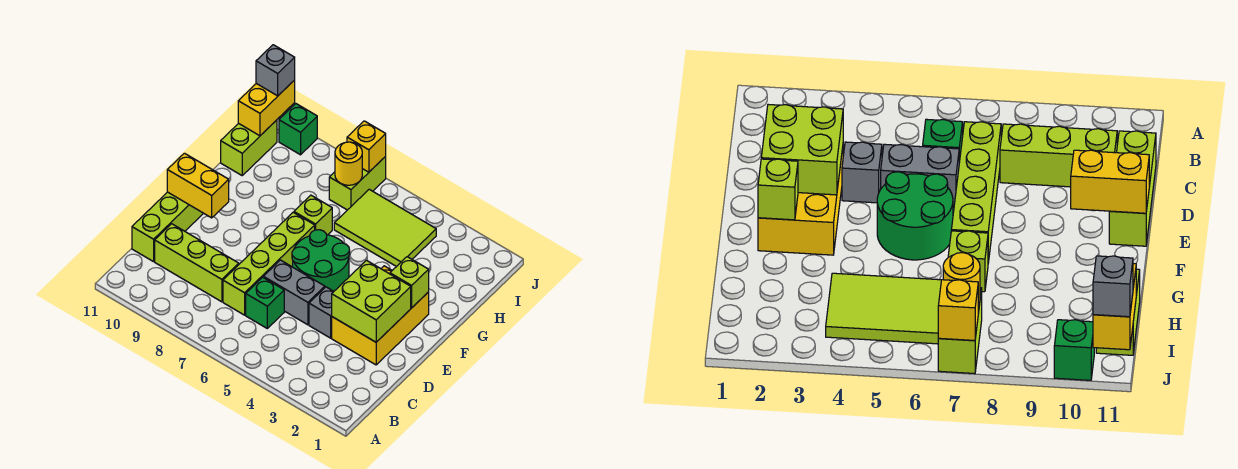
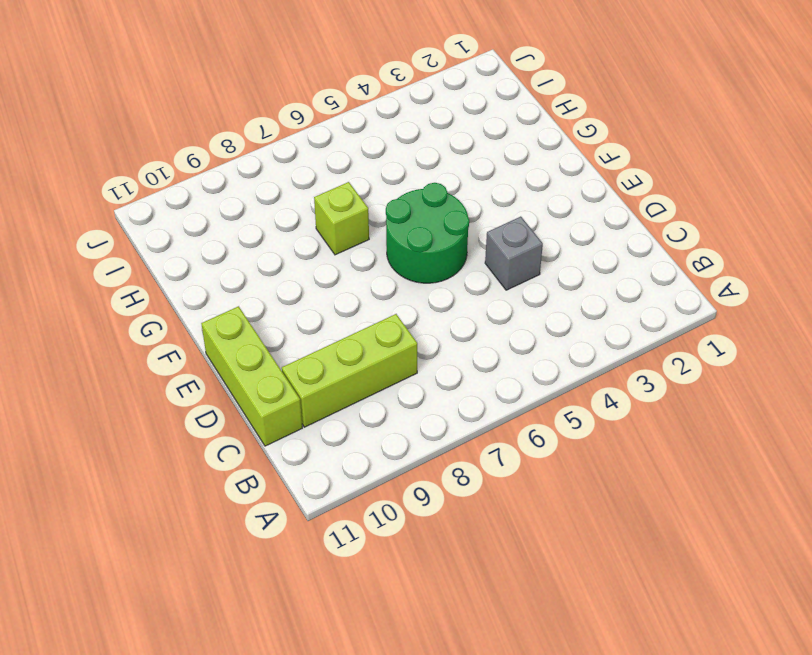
none -> green brick C6 level 1
none -> lime brick C7:F7 level 1
none -> yellow brick D2:F3 level 1

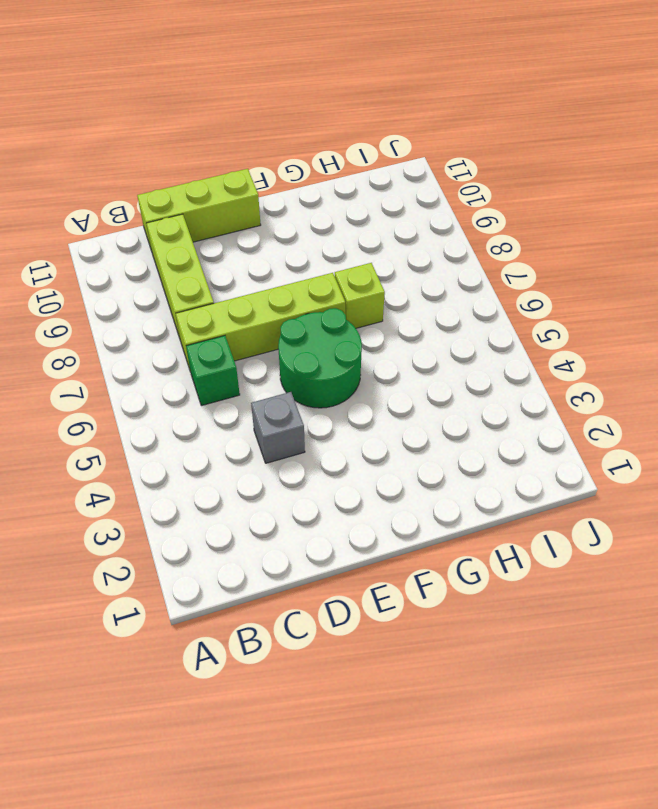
none -> yellow brick D2:F3 level 1
none -> grey brick D5:D6 level 1
none -> lime tile H4:I6 level 1

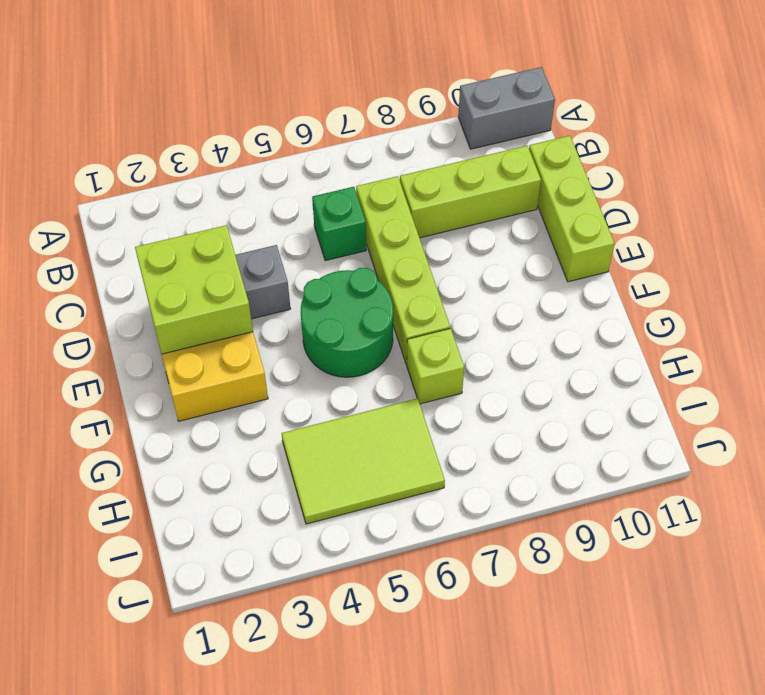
grey brick A10:A11 level 1 -> grey brick D5:D6 level 1
none -> lime brick H11:I11 level 1
none -> lime brick I7:J7 level 1
none -> green brick J10 level 1

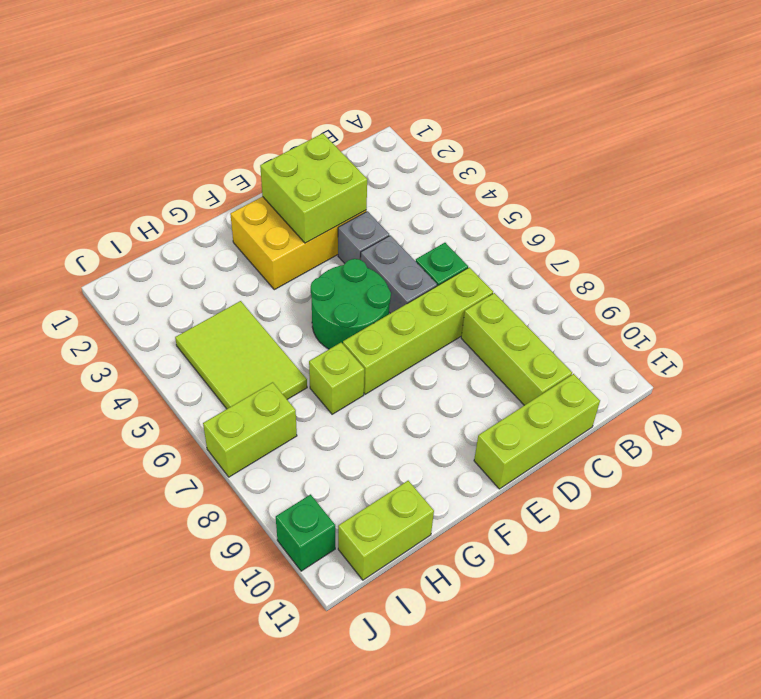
none -> yellow brick E10:E11 level 2
none -> lime brick F2 level 2
none -> yellow round brick I7 level 2

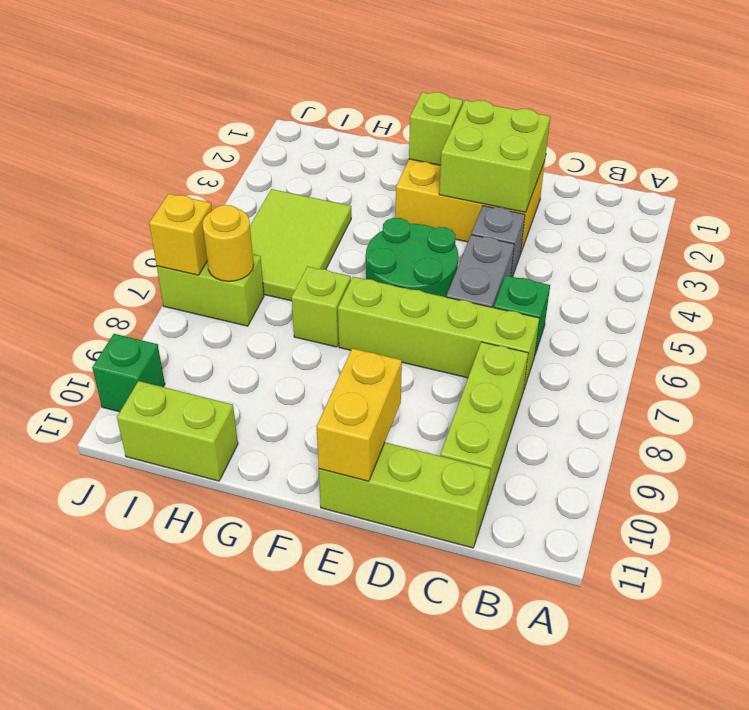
none -> yellow brick I11:J11 level 2
none -> grey brick J11 level 3

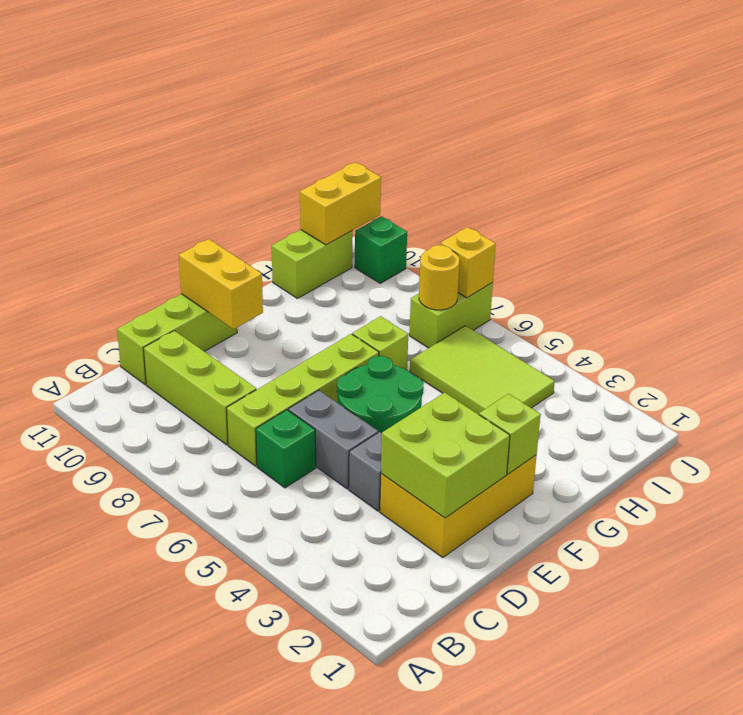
none -> grey brick J11 level 3

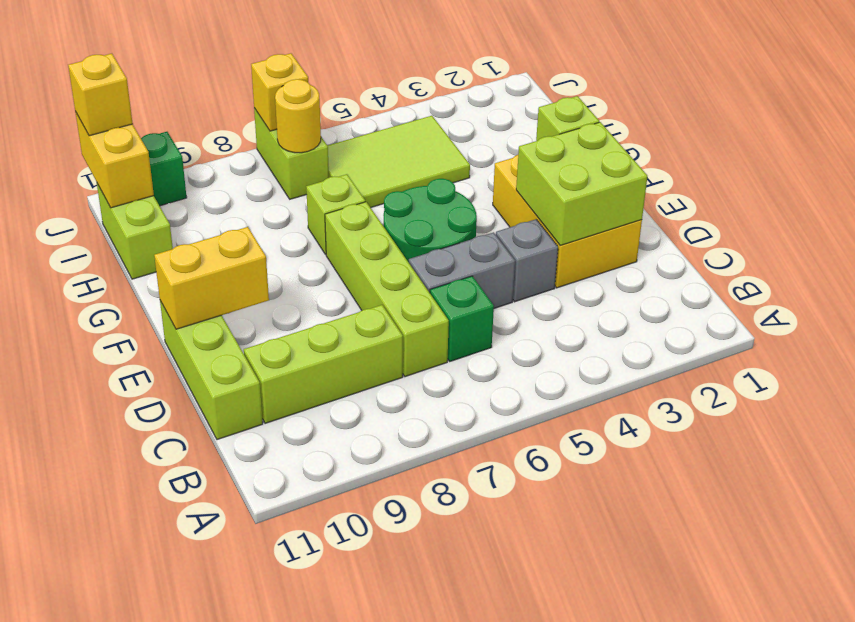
yellow brick J11 level 3 -> grey brick J11 level 3

